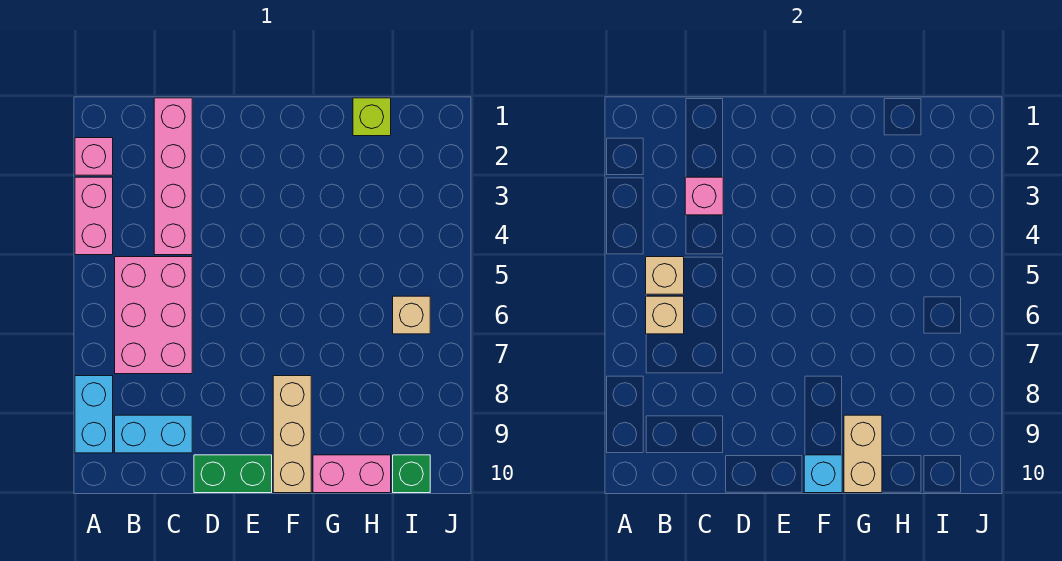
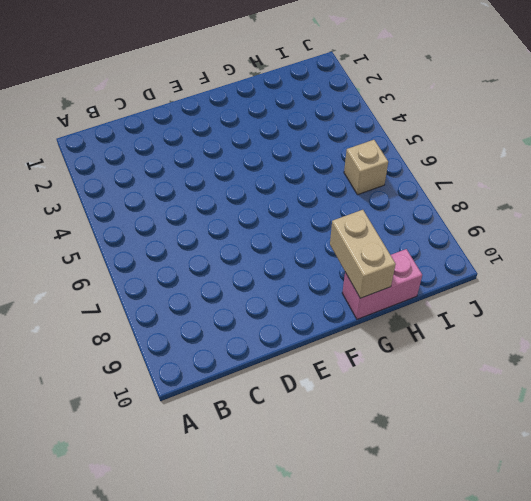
none -> pink brick A2 level 1
none -> pink brick A3:A4 level 1
none -> cyan brick A8:A9 level 1

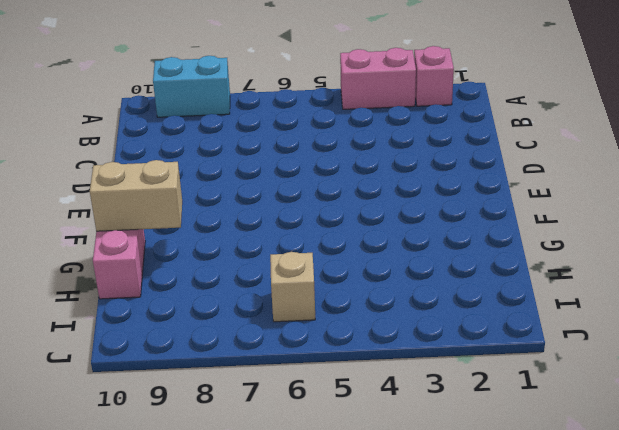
none -> pink brick B5:C7 level 1
none -> cyan brick B9:C9 level 1
none -> pink brick C1:C4 level 1

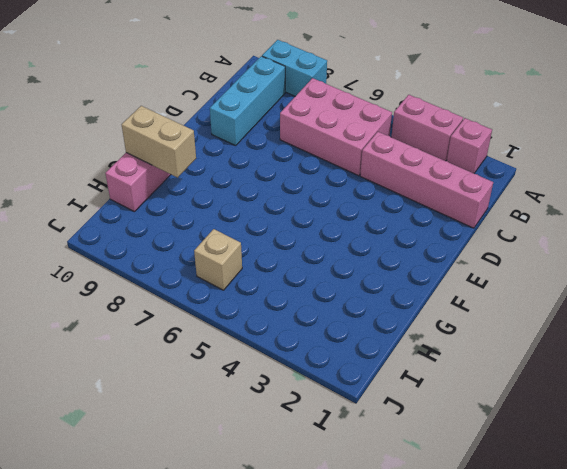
cyan brick B9:D9 level 1 -> cyan brick B9:C9 level 1
none -> green brick D10:E10 level 1
none -> tan brick F8:F10 level 1
none -> lime brick H1 level 1

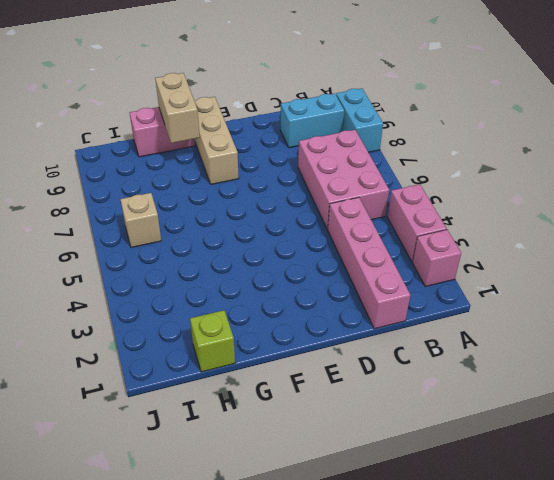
none -> green brick D10:E10 level 1
none -> green brick I10 level 1
none -> tan brick B5 level 2

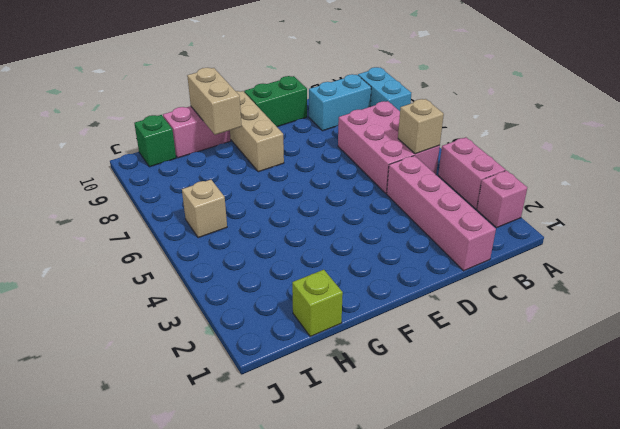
none -> tan brick B6 level 2
none -> pink brick C3 level 2
none -> cyan brick F10 level 2

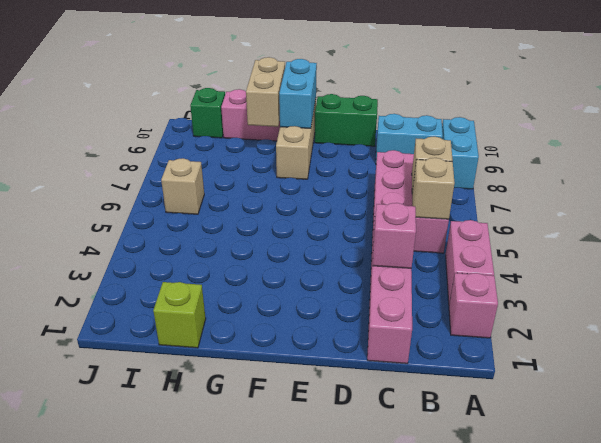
cyan brick F9:F10 level 2 -> cyan brick F10 level 2

